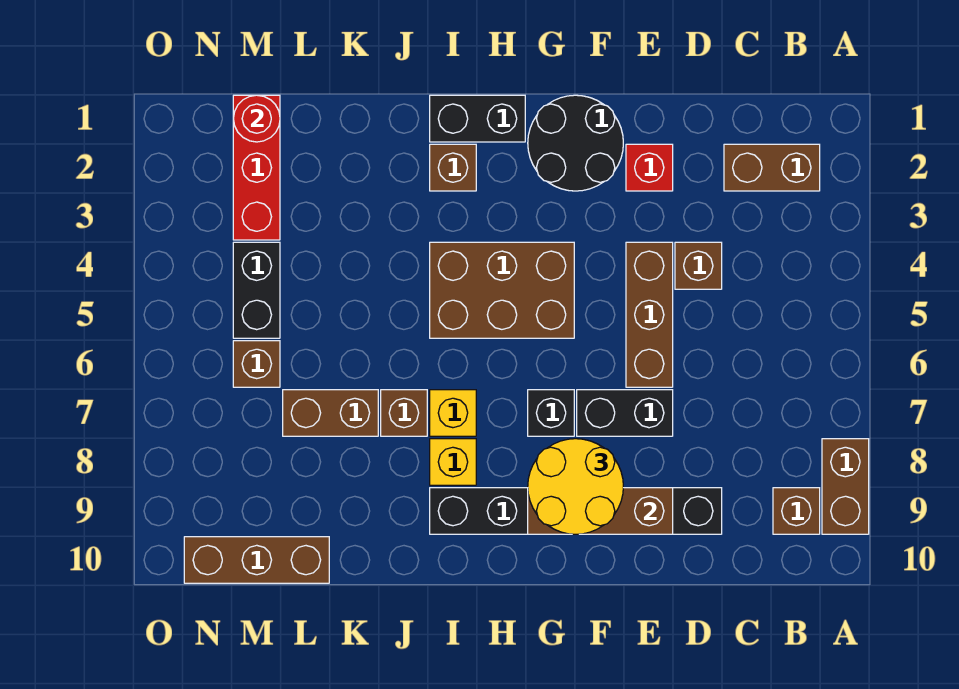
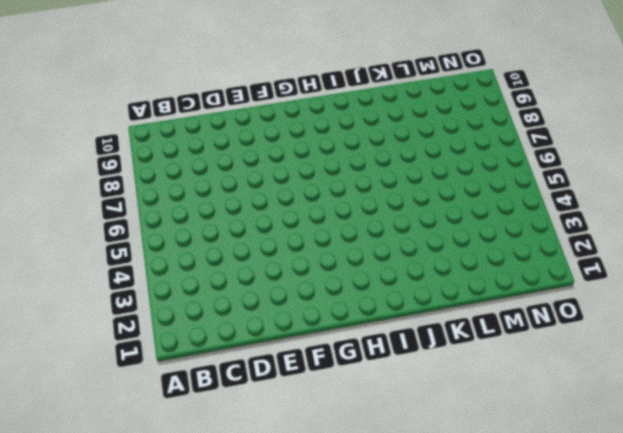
none -> brown brick A8:A9 level 1
none -> brown brick B2:C2 level 1
none -> brown brick B9 level 1

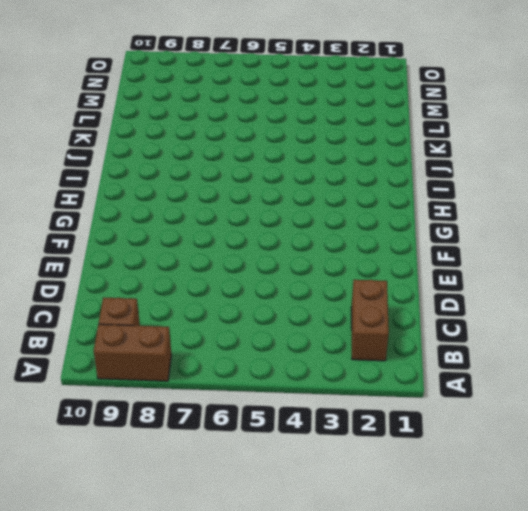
none -> brown brick D4 level 1
none -> black brick D9:I9 level 1
none -> red brick E2 level 1

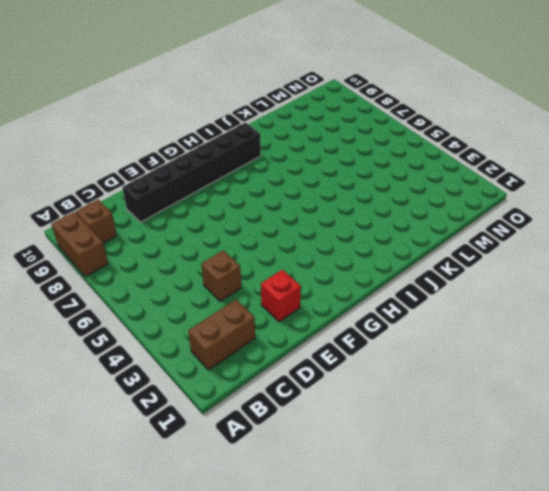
none -> brown brick E4:E6 level 1
none -> black brick E7:F7 level 1
none -> black round brick F1:G2 level 1

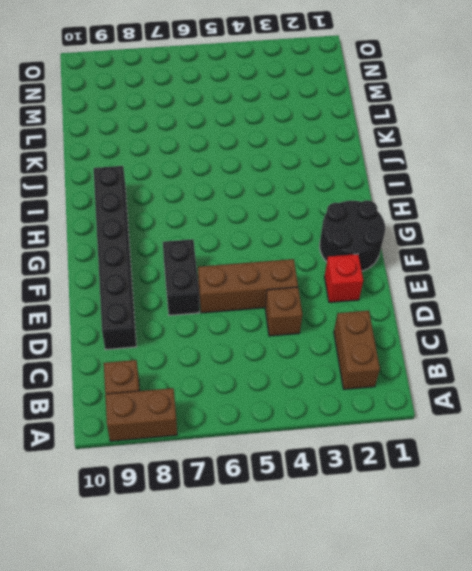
none -> brown brick G4:I5 level 1
none -> black brick G7 level 1
none -> black brick H1:I1 level 1

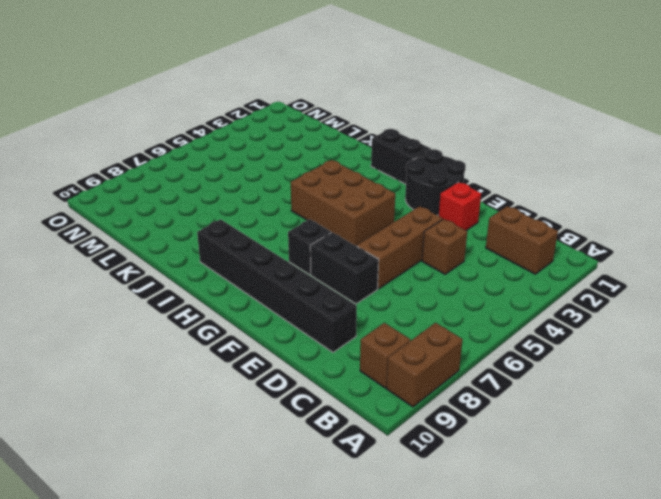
none -> brown brick I2 level 1
none -> yellow brick I7 level 1
none -> yellow brick I8 level 1

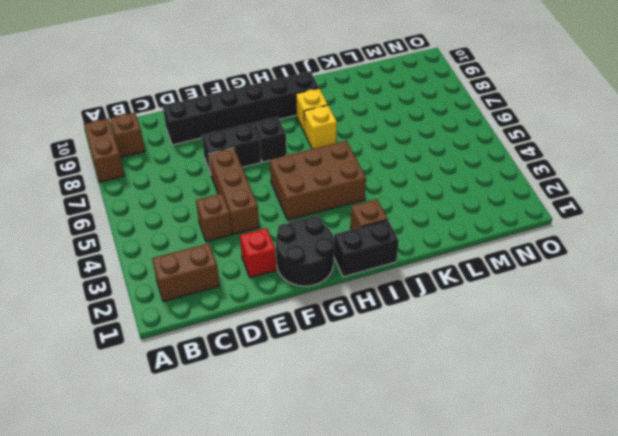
none -> brown brick J7 level 1
none -> brown brick K7:L7 level 1
none -> brown brick L10:N10 level 1

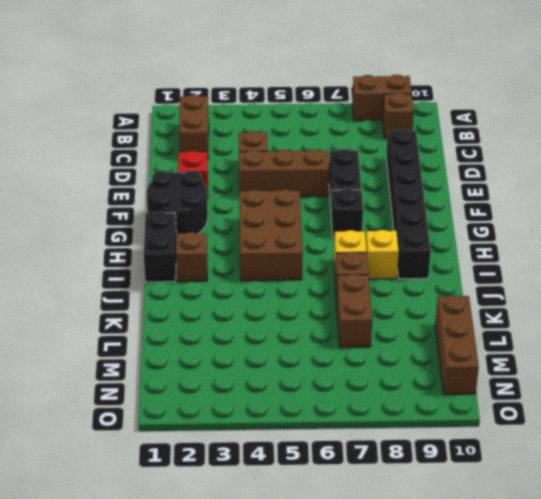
none -> red brick M1:M3 level 1
none -> black brick M4:M5 level 1
none -> brown brick M6 level 1

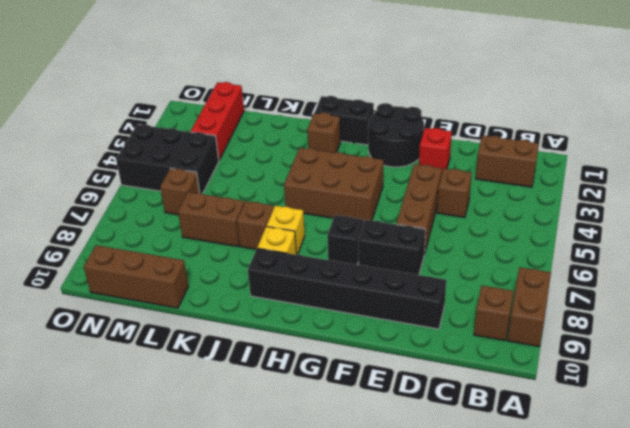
black brick M4:O5 level 1 -> black brick M4:M5 level 1
none -> brown brick E9:G9 level 2
none -> red round brick M1 level 2
none -> yellow round brick F8:G9 level 3

